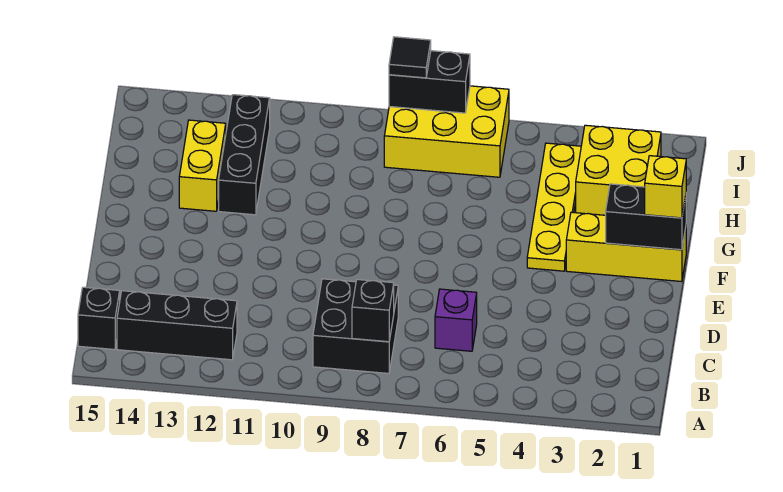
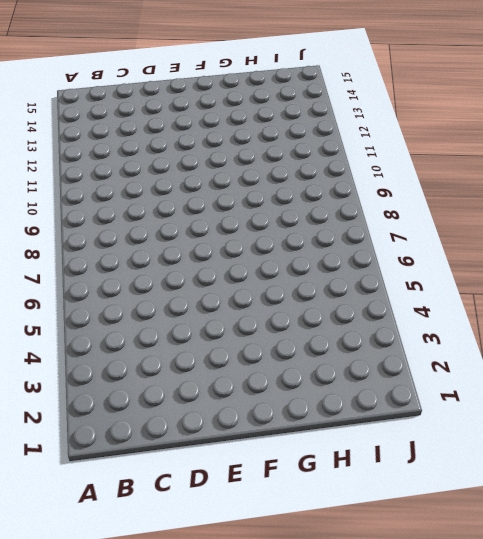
none -> black brick B8:C9 level 1
none -> black brick B12:B14 level 1
none -> black brick B15 level 1

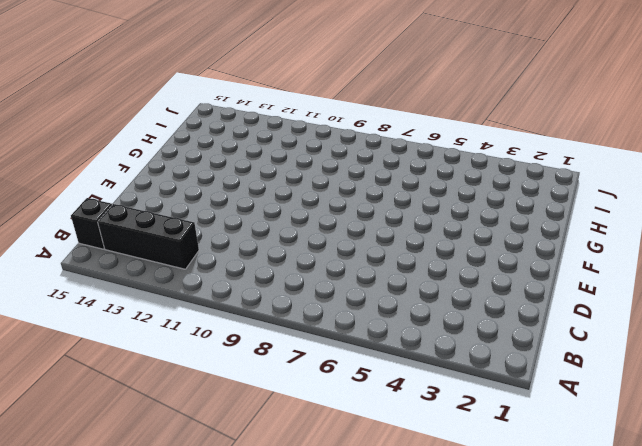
none -> black brick B8:C9 level 1
none -> purple brick C6 level 1
none -> yellow brick F1:F3 level 1

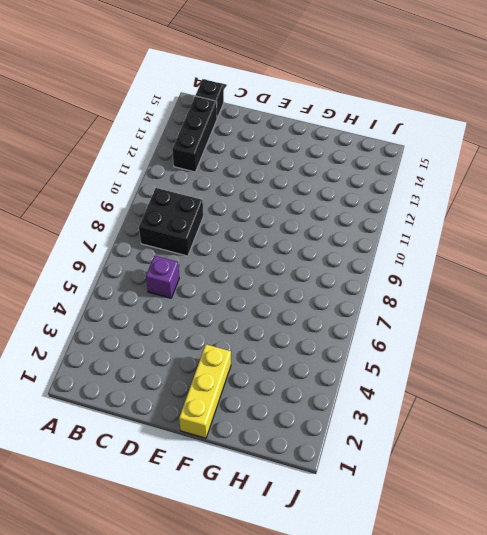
none -> yellow plate F4:I4 level 1
none -> black brick G12:I12 level 1
none -> yellow brick G13:H13 level 1

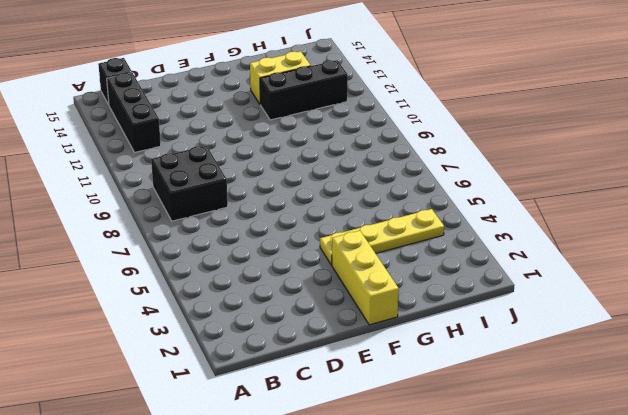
none -> purple brick C6 level 1
none -> yellow brick H2:I3 level 1
none -> yellow brick I6:J8 level 1

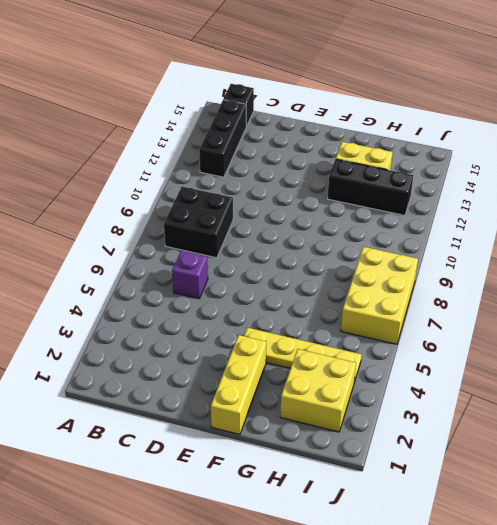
none -> black brick B8 level 2
none -> black brick F1:F2 level 2
none -> black brick J7:J8 level 2

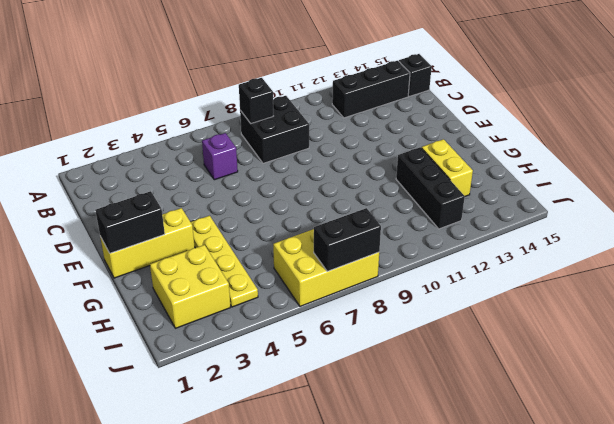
none -> yellow brick F1 level 3
none -> black tile J8 level 3

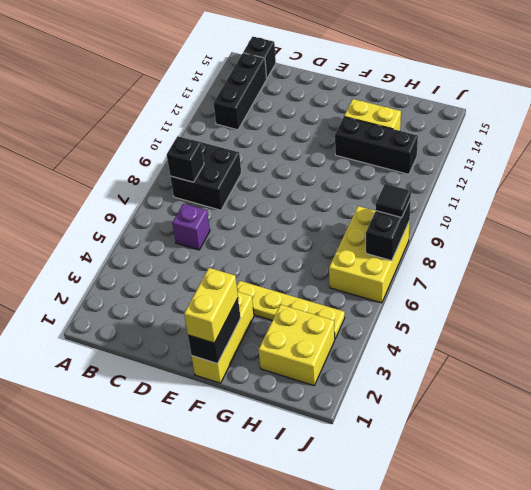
yellow brick F1:F2 level 3 -> yellow brick F1 level 3

